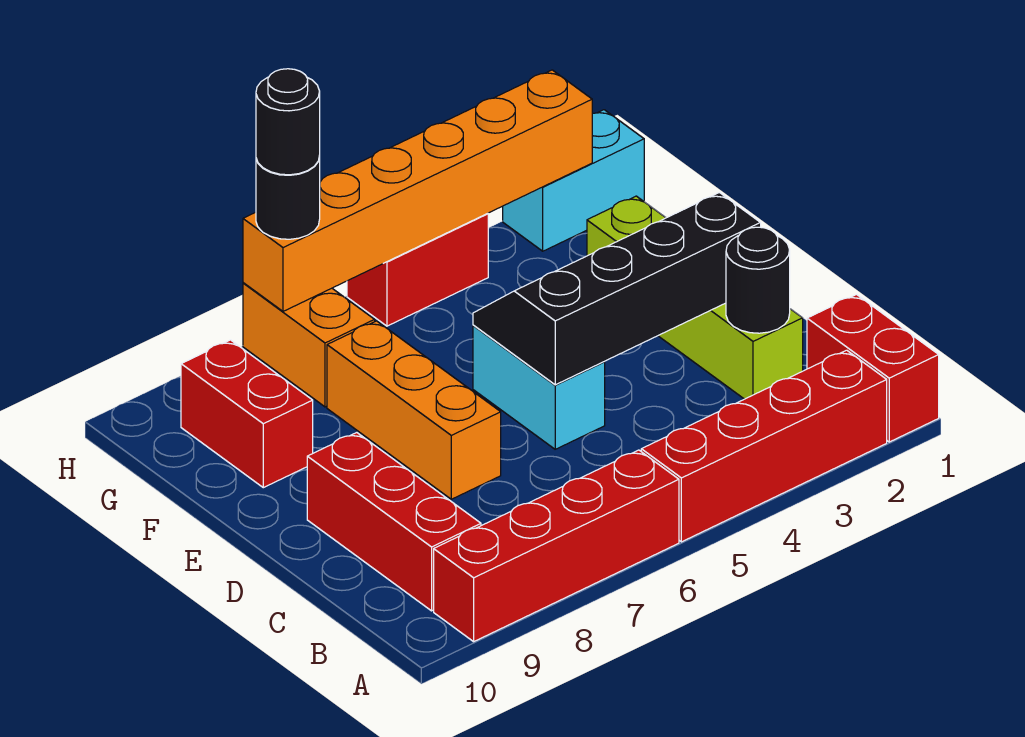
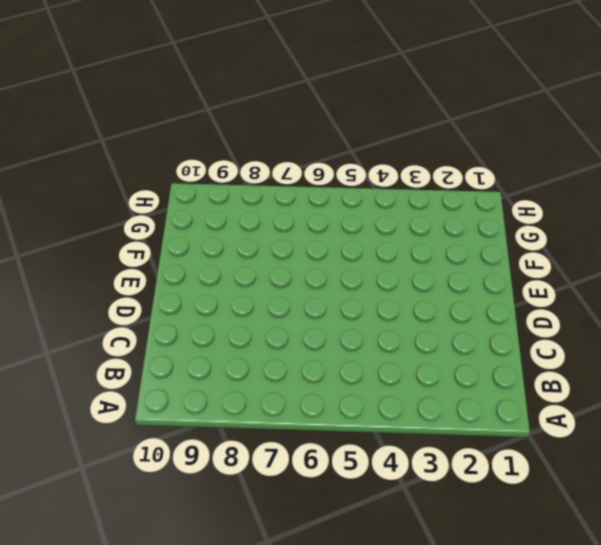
none -> red brick A1:B1 level 1
none -> red brick A2:A5 level 1
none -> red brick A6:A9 level 1

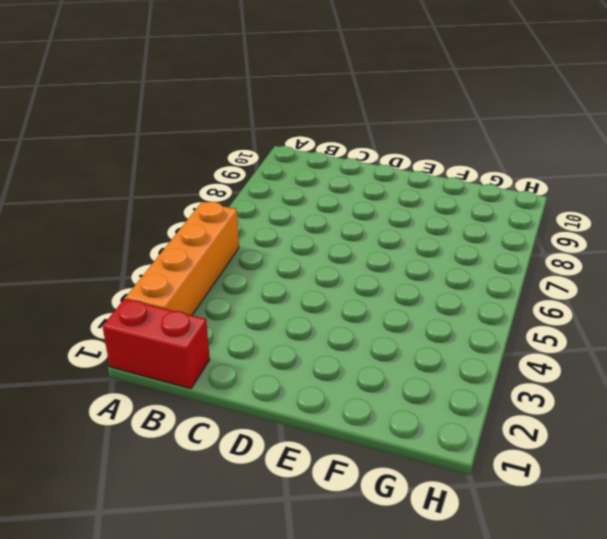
orange brick A2:A5 level 1 -> red brick A2:A5 level 1
none -> red brick A6:A9 level 1
none -> red brick B9:D9 level 1
none -> lime brick C2:F2 level 1

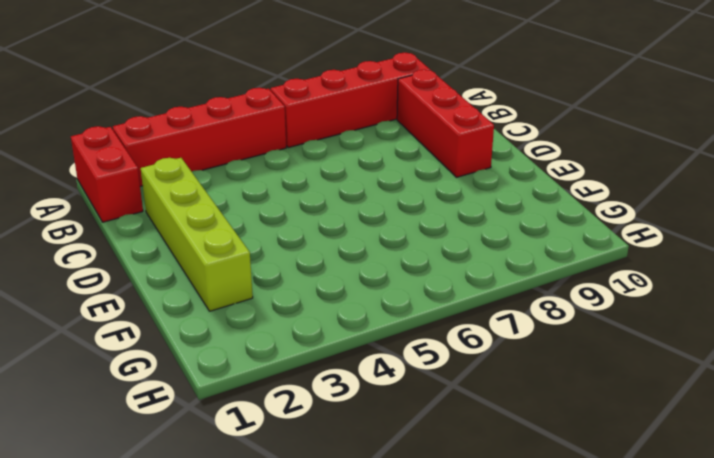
none -> cyan brick D5:E5 level 1
none -> orange brick D7:F7 level 1
none -> red brick F9:G9 level 1

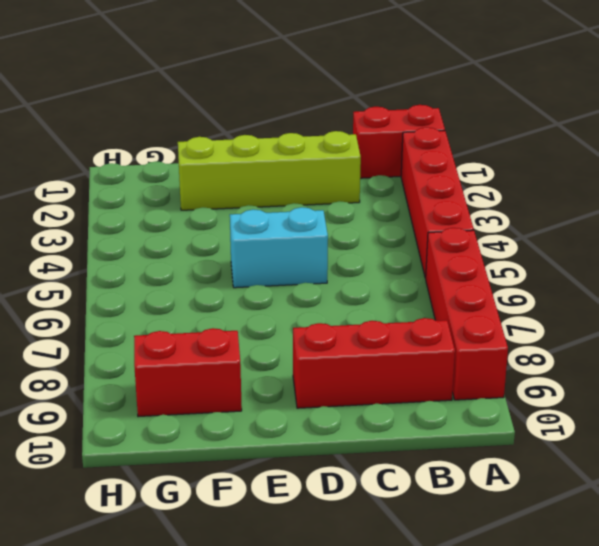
none -> orange brick D7:F7 level 1
none -> orange brick G7:H7 level 1
none -> cyan brick H1:H2 level 1

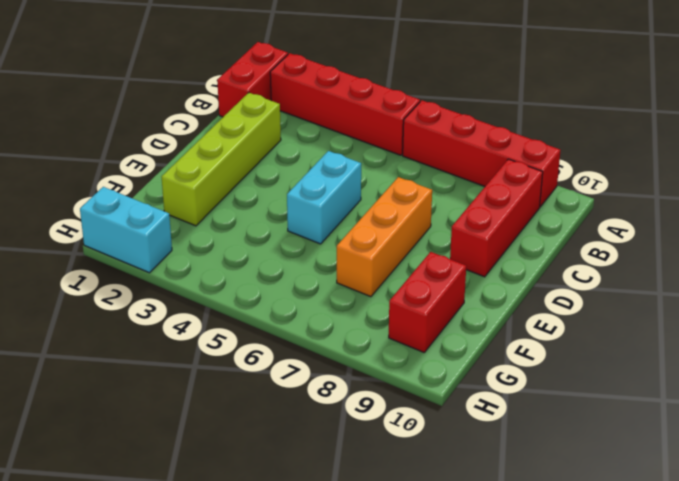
none -> orange brick G7:H7 level 1
none -> red brick H4:H5 level 1
none -> black round brick C2 level 2

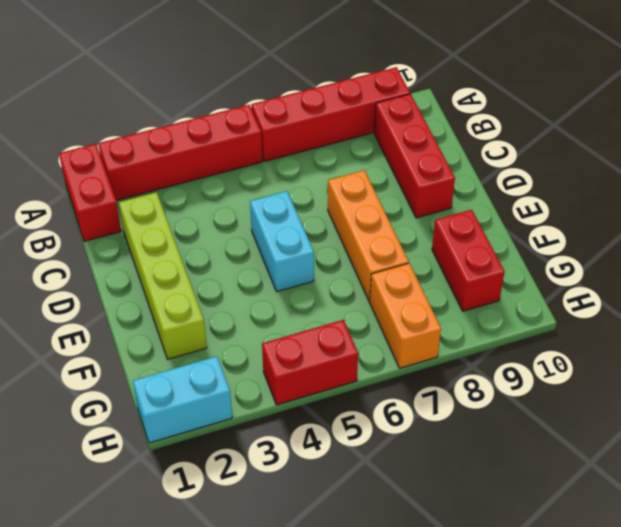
none -> black round brick C2 level 2
none -> black slope D2:E5 level 2 top D
none -> orange brick H2:H7 level 2

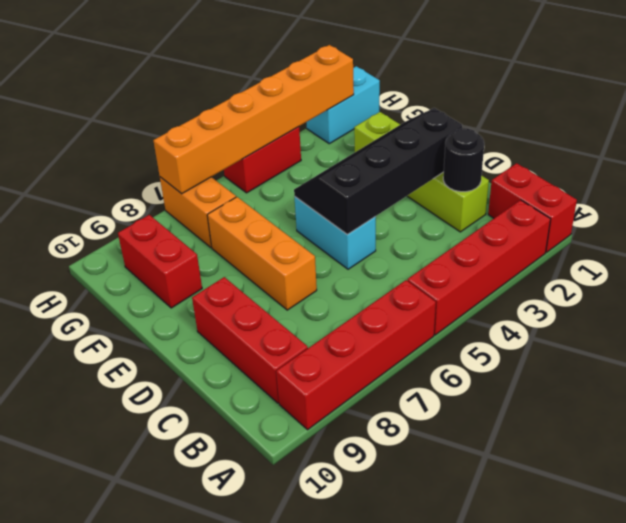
none -> black round brick H7 level 3
none -> black round brick H7 level 4

